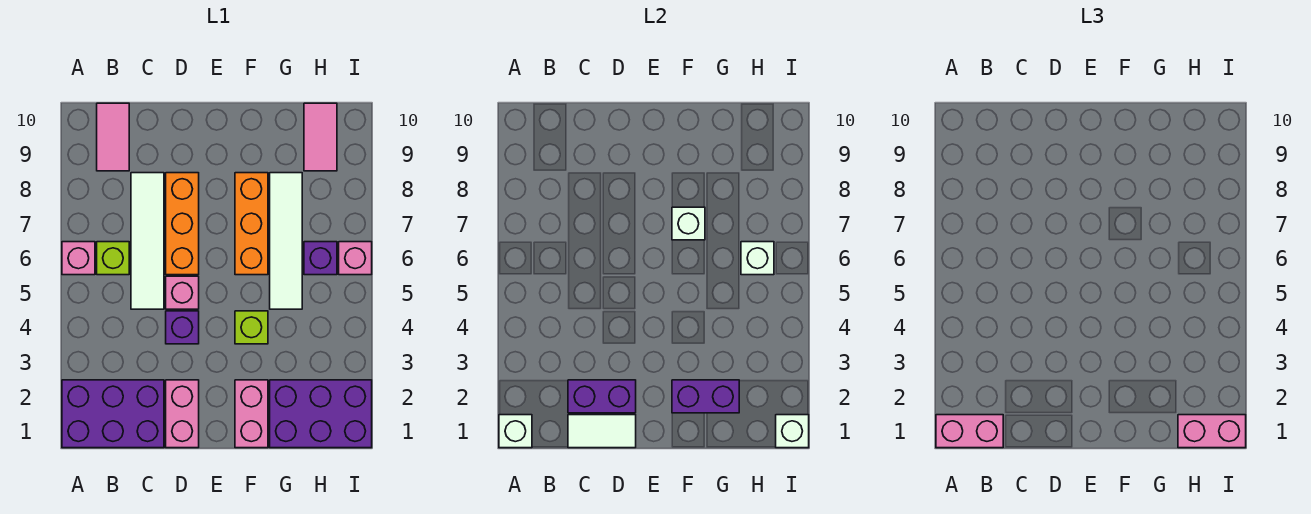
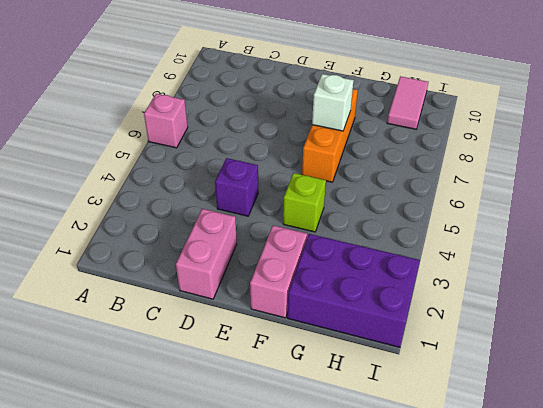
none -> purple brick A1:C2 level 1
none -> lime brick B6 level 1
none -> pink tile B9:B10 level 1

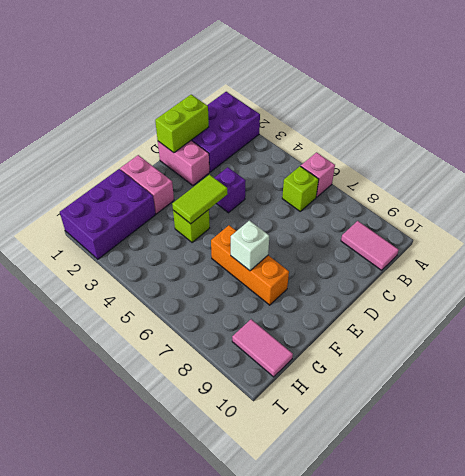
lime brick C1:D1 level 2 -> white tile C1:D1 level 2
lime tile E4:F4 level 2 -> none
none -> white tile C5:C8 level 1
none -> pink brick D5 level 1
none -> orange brick D6:D8 level 1

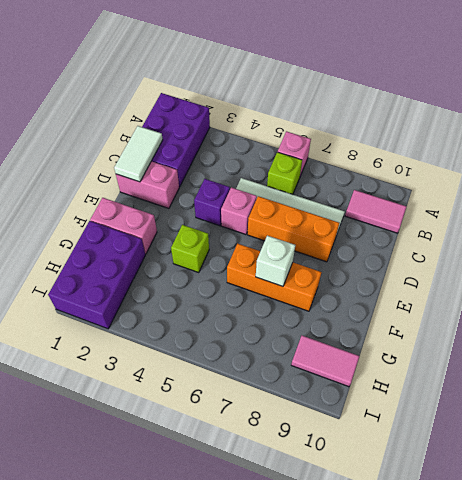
none -> white tile G5:G8 level 1
none -> purple brick H6 level 1
none -> pink brick I6 level 1

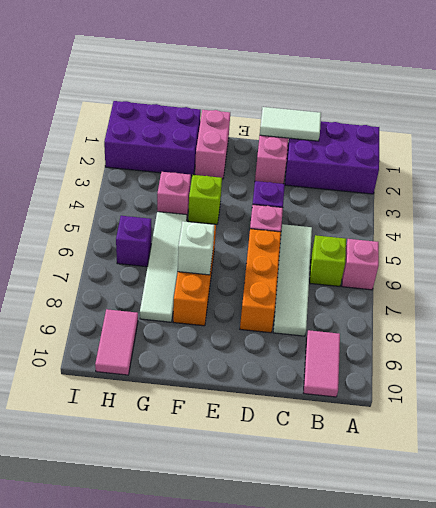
pink brick G4 level 1 -> pink brick I6 level 1
none -> white brick A1 level 2
none -> purple brick C2:D2 level 2
none -> purple brick F2:G2 level 2

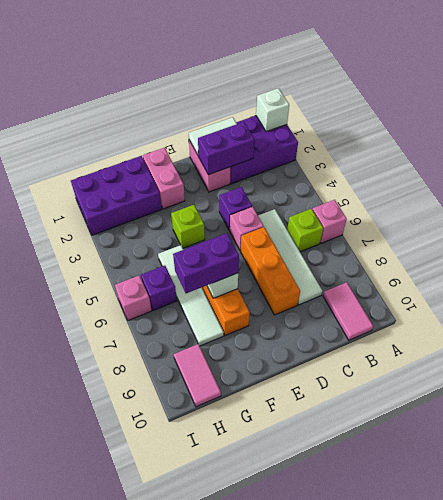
purple brick F7:G7 level 3 -> purple brick F2:G2 level 2
none -> white brick H6 level 2
none -> white brick I1 level 2
none -> pink brick A1:B1 level 3

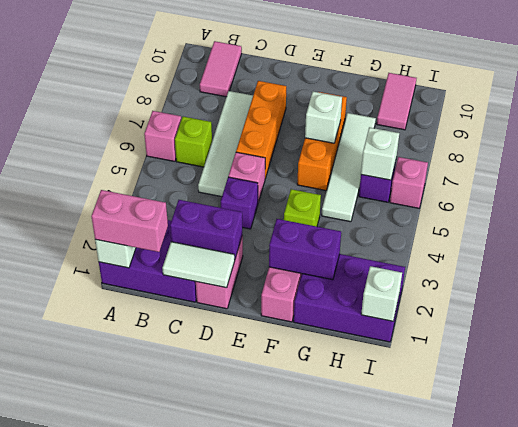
none -> pink brick H1:I1 level 3

